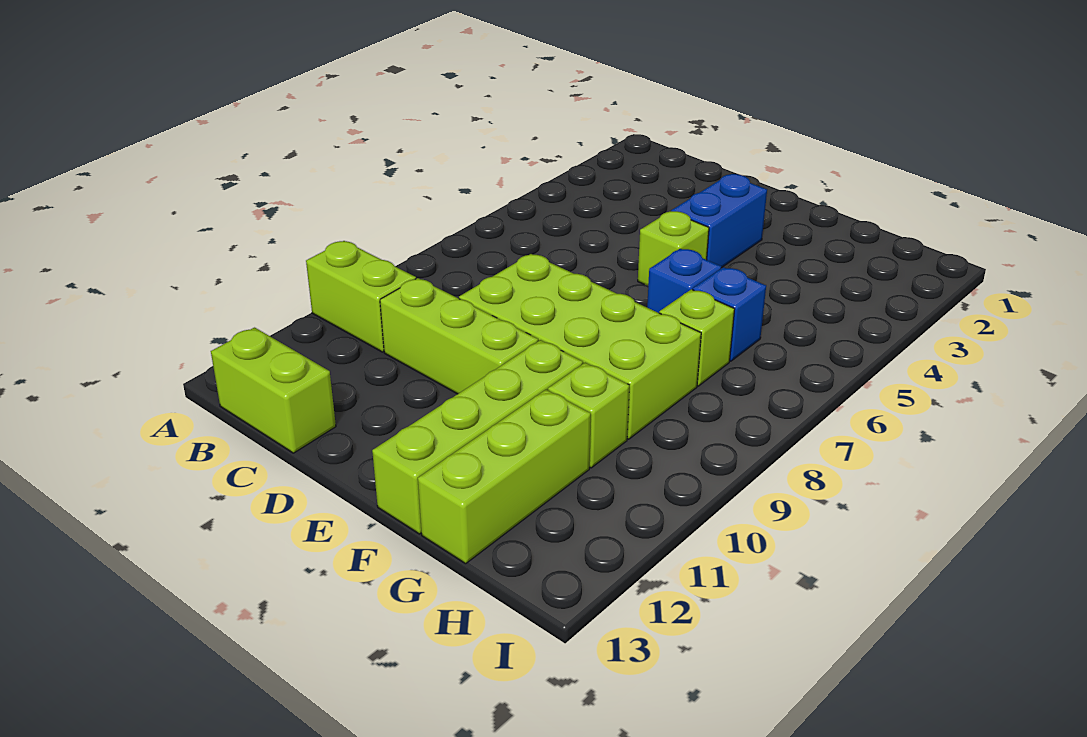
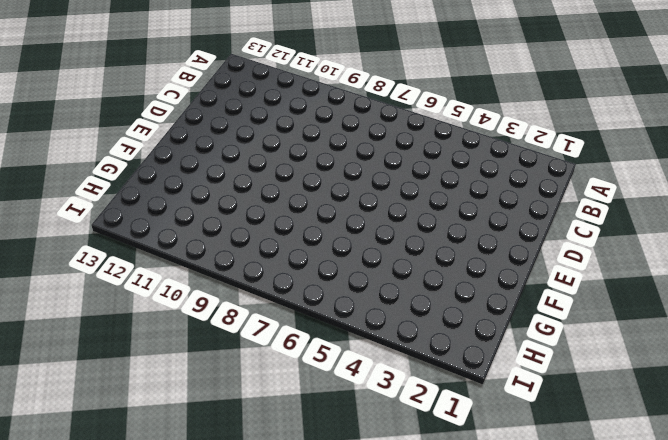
none -> lime brick A10:B10 level 1
none -> lime brick B13:C13 level 1
none -> lime brick C10:E10 level 1

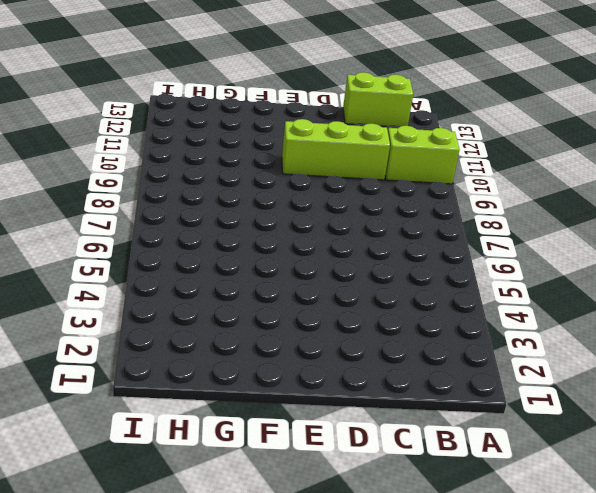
none -> lime brick D8:G9 level 1
none -> blue brick E3:E4 level 1
none -> lime brick E5 level 1

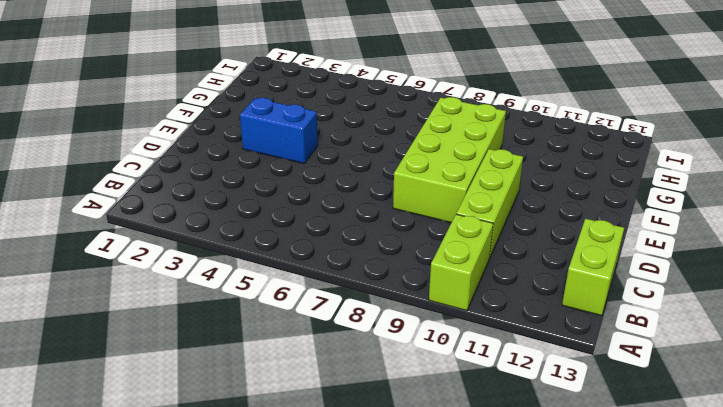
none -> lime brick E5 level 1
none -> blue brick F6 level 1
none -> lime brick F10:F13 level 1

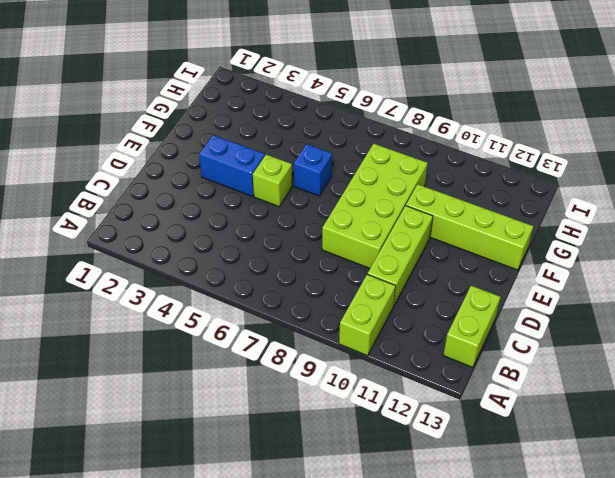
none -> blue brick G6 level 1
none -> lime brick G7 level 1
none -> lime brick G10 level 1

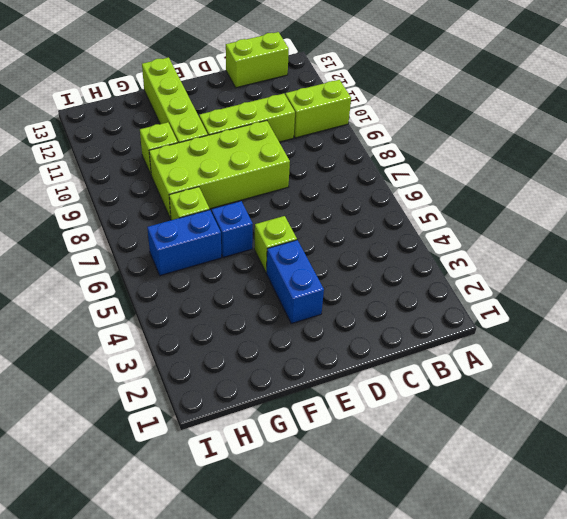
blue brick G6:H6 level 1 -> blue brick G6 level 1
none -> lime brick G11:G13 level 1

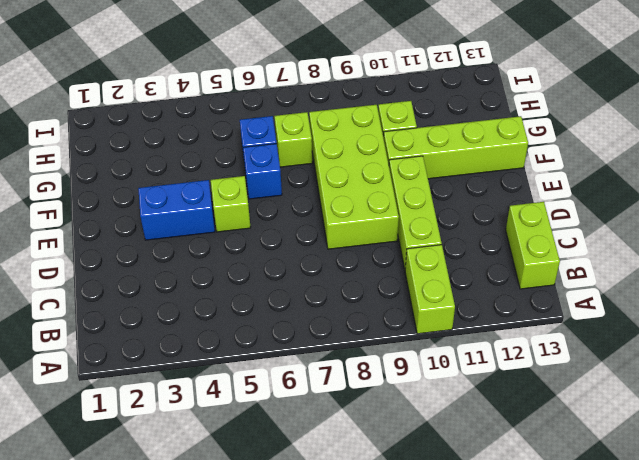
none -> lime brick G11:G13 level 1

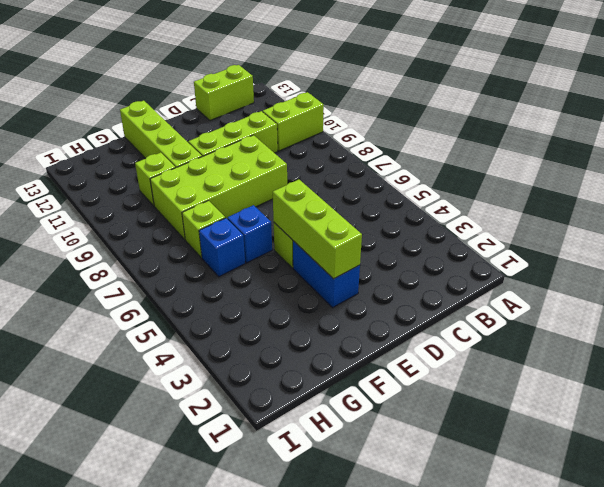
lime brick E3:E5 level 2 -> lime brick G11:G13 level 1

